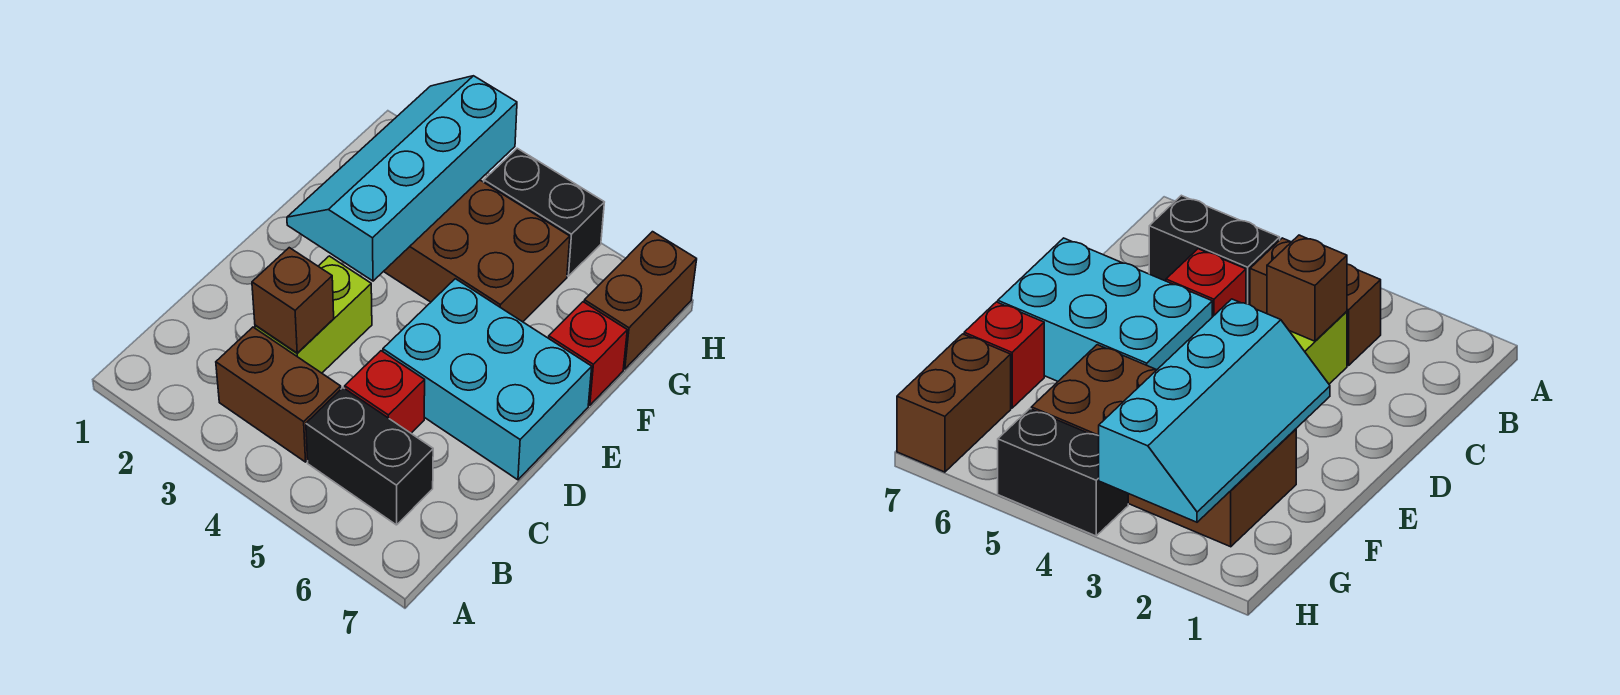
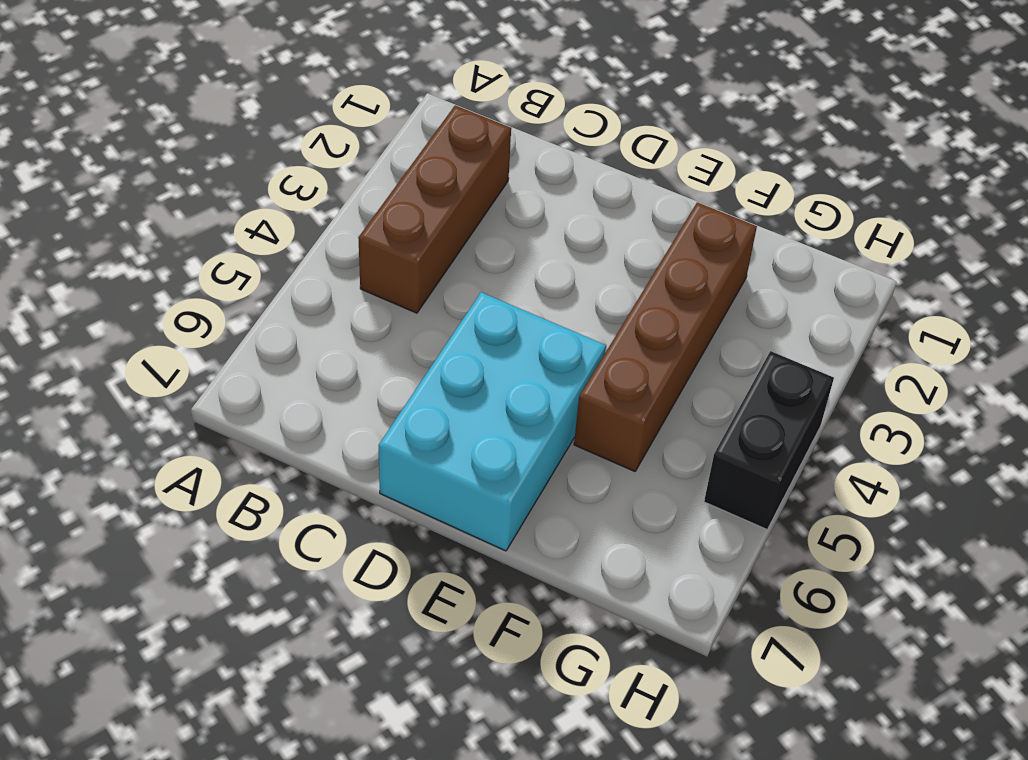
brown brick B2:B4 level 1 -> brown brick B3:B4 level 1
brown brick F2:F5 level 1 -> brown brick F2:G5 level 1
none -> black brick B5:B6 level 1
none -> lime brick C3:D3 level 1

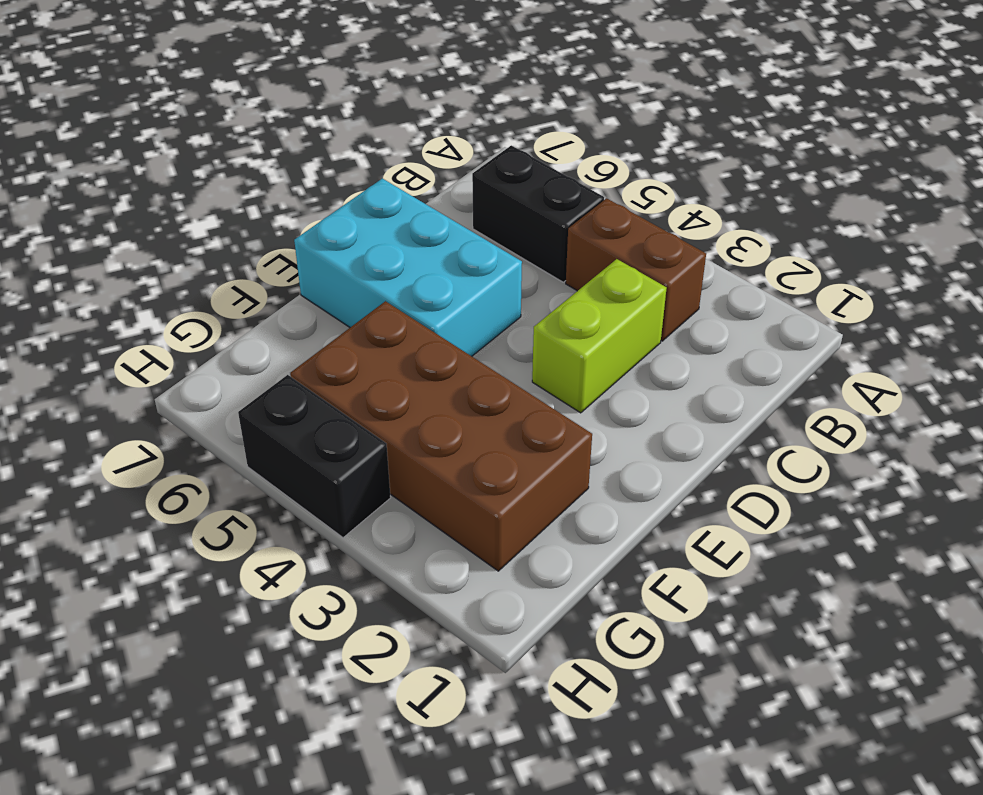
none -> red brick C5 level 1
none -> red brick F7 level 1

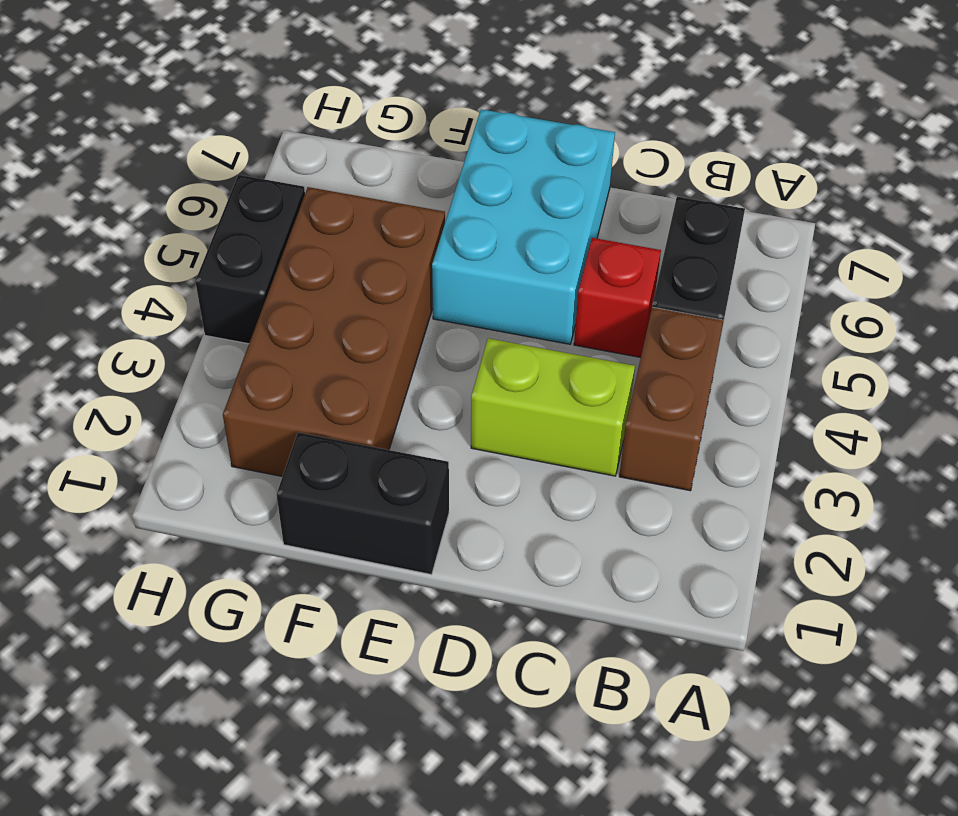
black brick E1:F1 level 1 -> none
none -> red brick F7 level 1
none -> brown brick G7:H7 level 1

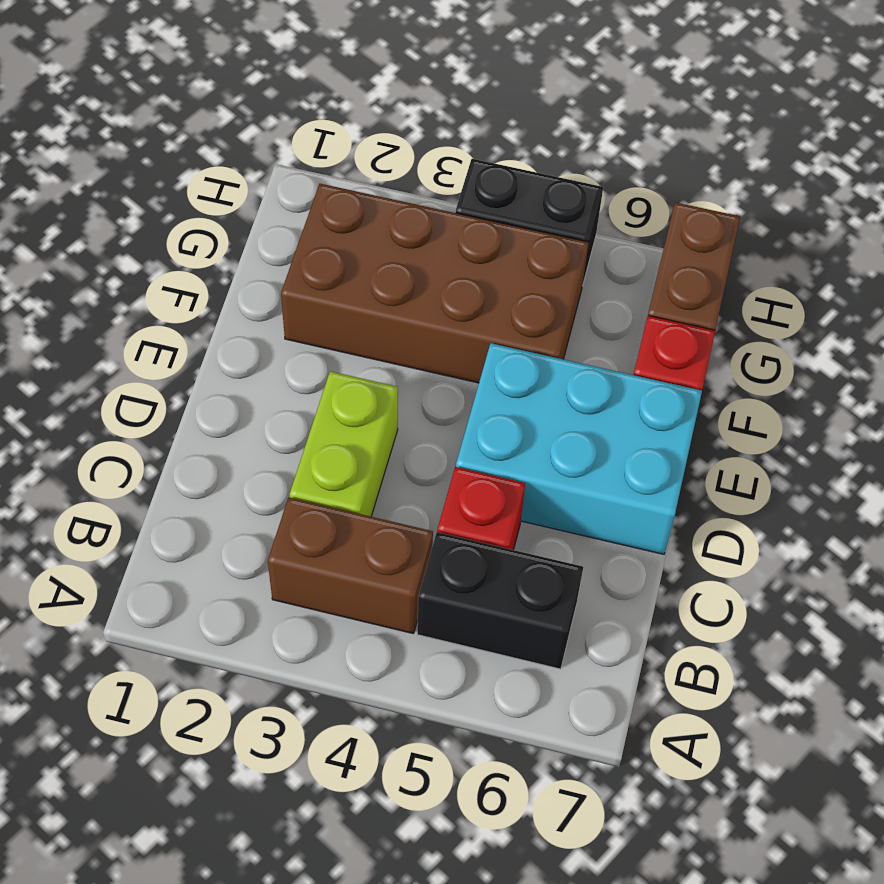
none -> brown brick C3 level 2
none -> cyan slope E2:H3 level 2 top 3

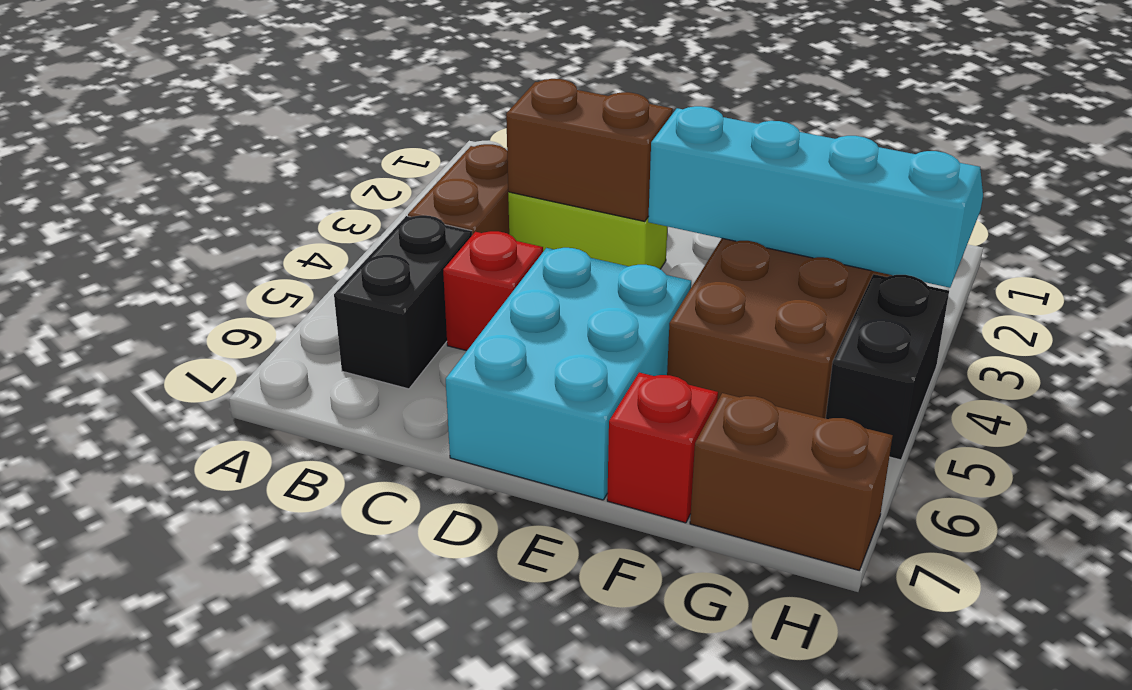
brown brick C3:D3 level 2 -> brown brick C3 level 2

